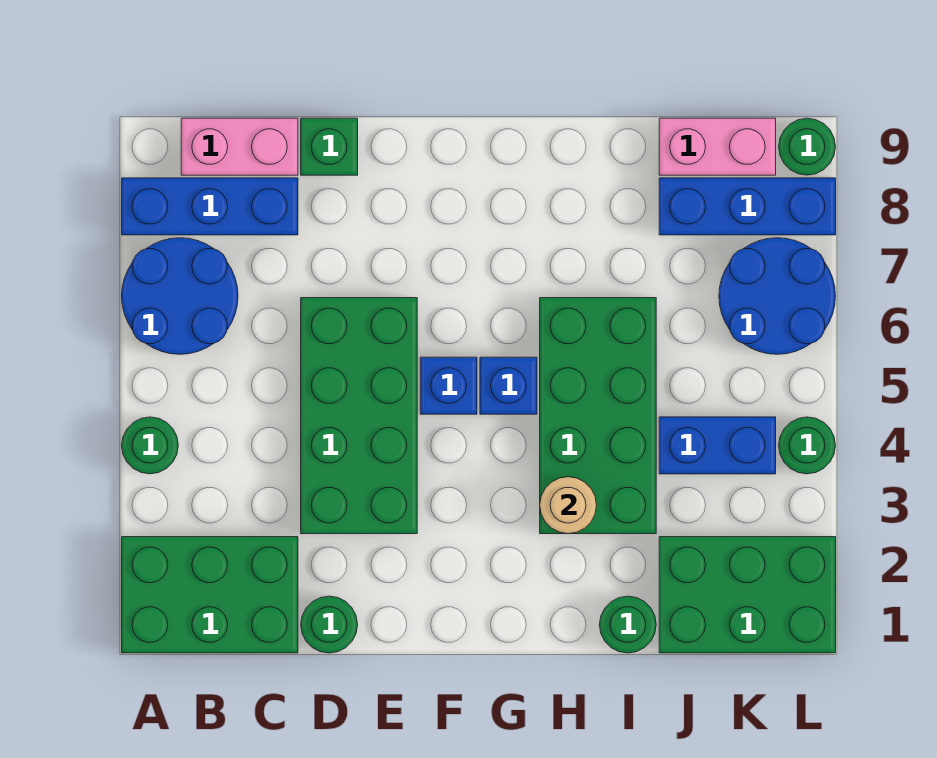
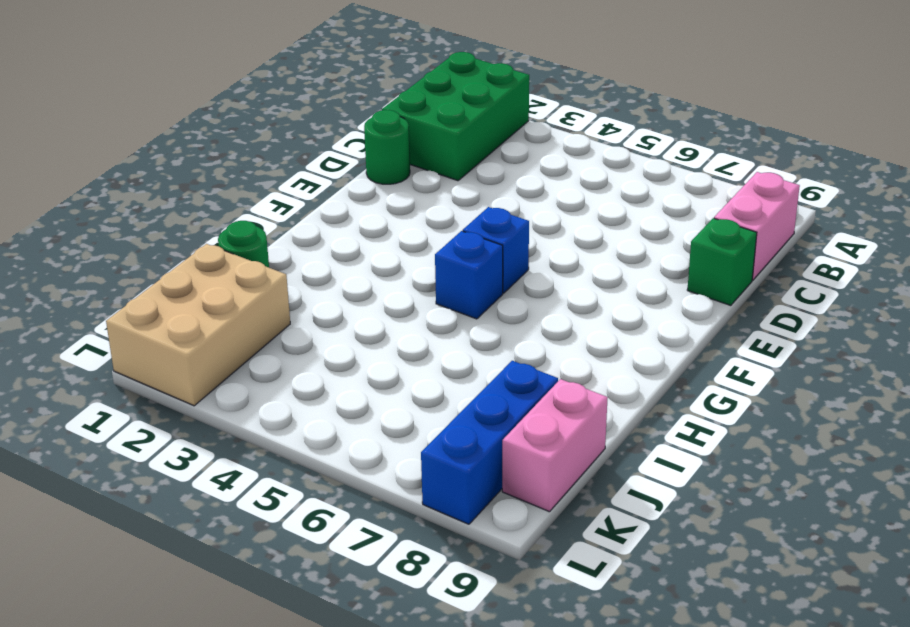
tan brick J1:L2 level 1 -> green brick J1:L2 level 1
none -> green round brick A4 level 1
none -> blue round brick A6:B7 level 1
none -> blue brick A8:C8 level 1

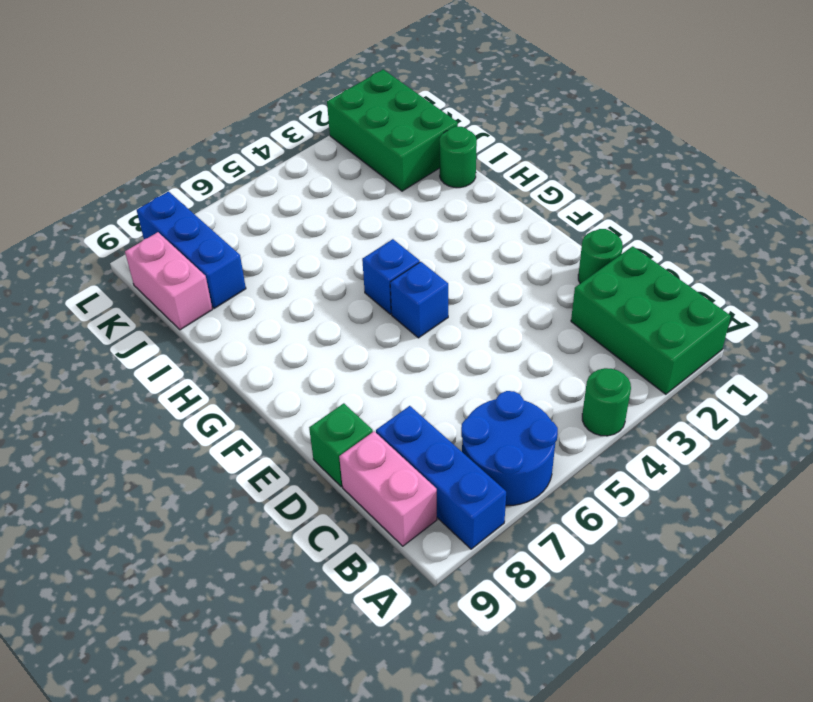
none -> green brick D3:E6 level 1
none -> green brick H3:I6 level 1
none -> blue brick J4:K4 level 1

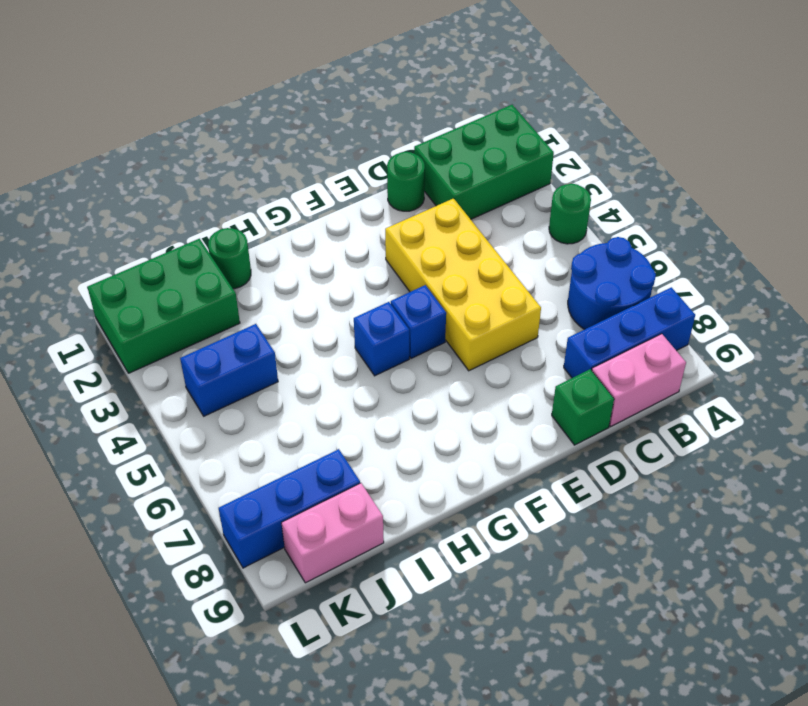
yellow brick D3:E6 level 1 -> green brick D3:E6 level 1
none -> green brick H3:I6 level 1
none -> blue round brick K6:L7 level 1
none -> green round brick L4 level 1

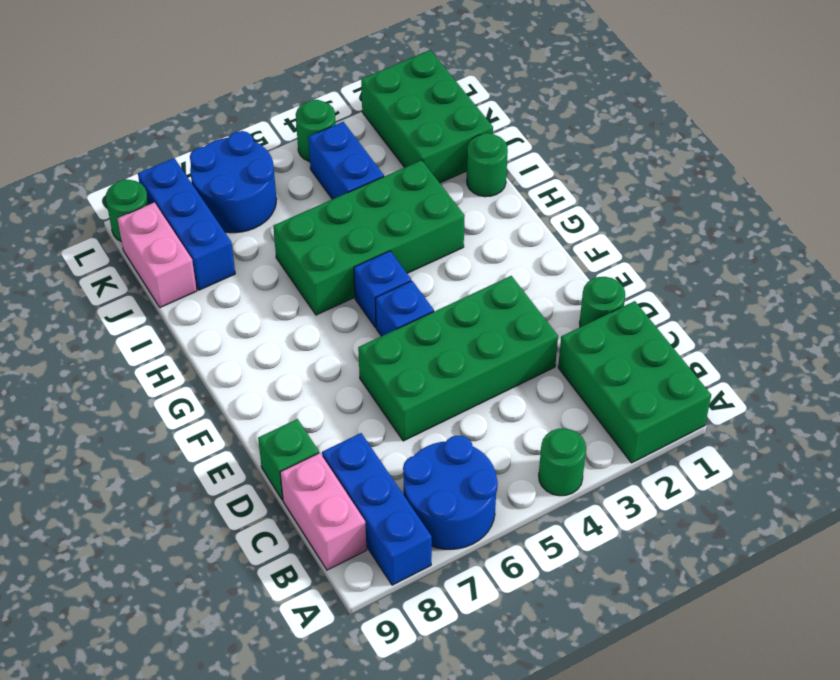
none -> tan round brick H3 level 2

